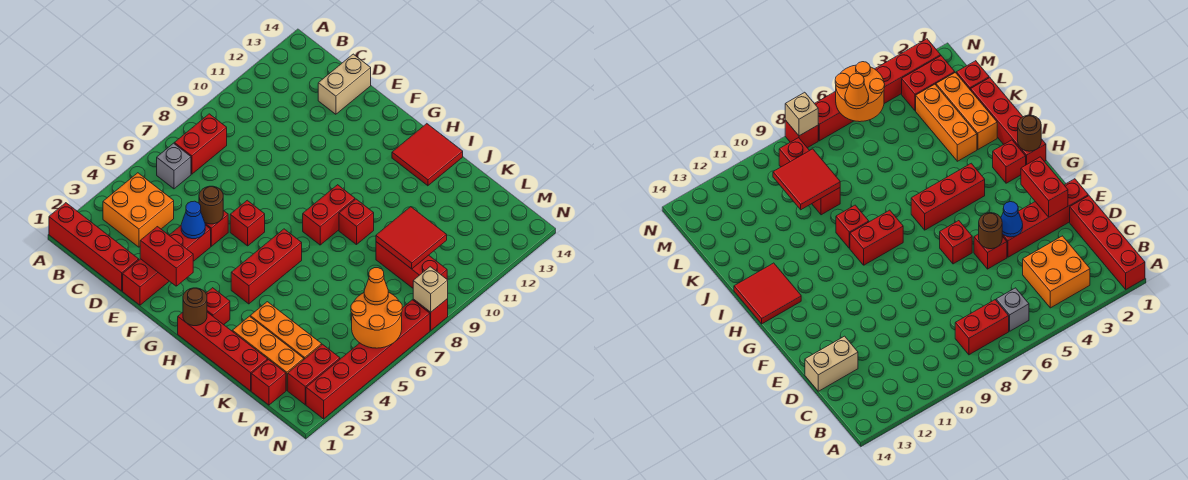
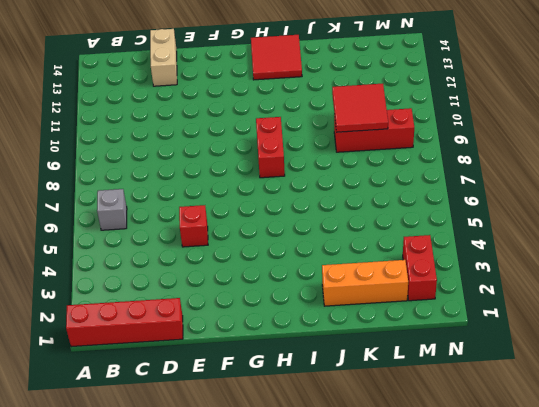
none -> orange brick B3:C4 level 1
none -> red brick B7:B8 level 1
none -> red brick E1:E4 level 1

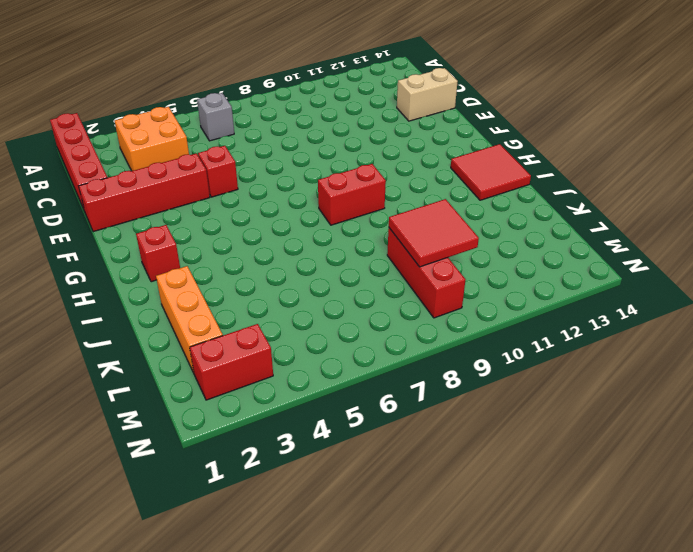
none -> red brick B7:B8 level 1
none -> red brick F6 level 1
none -> red brick H1:K1 level 1

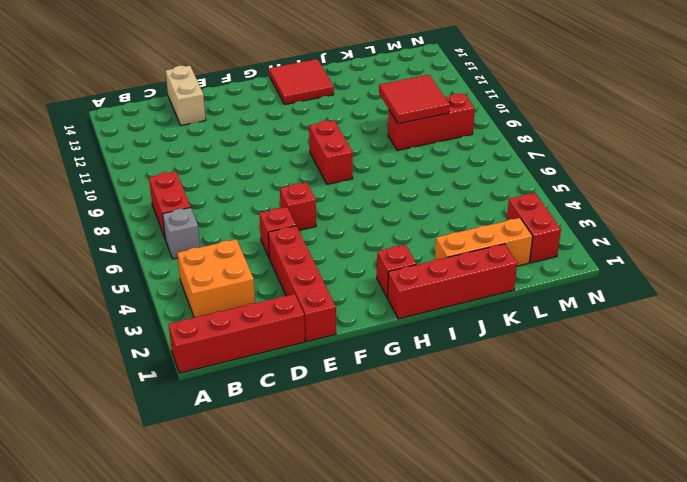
none -> red brick H4:H6 level 1
none -> red brick I9 level 1
none -> orange brick J3:L3 level 1

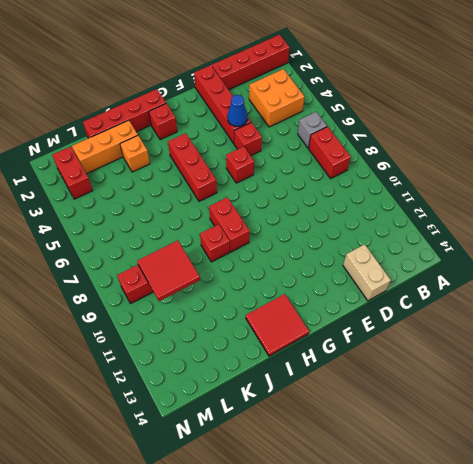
orange brick J3 level 1 -> orange brick J3:L3 level 1
none -> red brick L1 level 1
none -> red brick N2:N7 level 1
none -> red brick N8 level 1

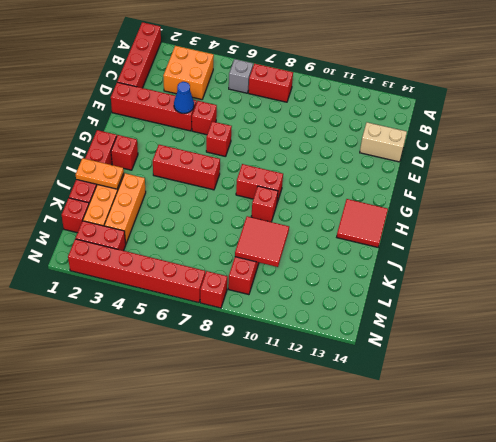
orange plate J1:J2 level 2 -> none
none -> red brick E2:F2 level 2
none -> brown round brick E5 level 2
none -> brown round brick H1 level 2

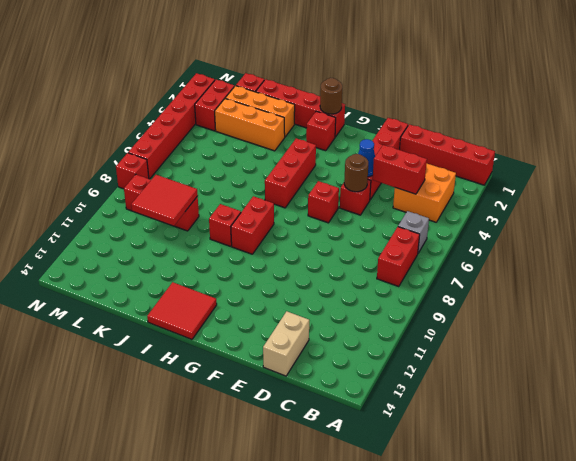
red brick C4:D4 level 2 -> red brick E2:F2 level 2
none -> orange round brick M5:N6 level 2
none -> tan brick N8 level 2
none -> orange cone M6 level 3

